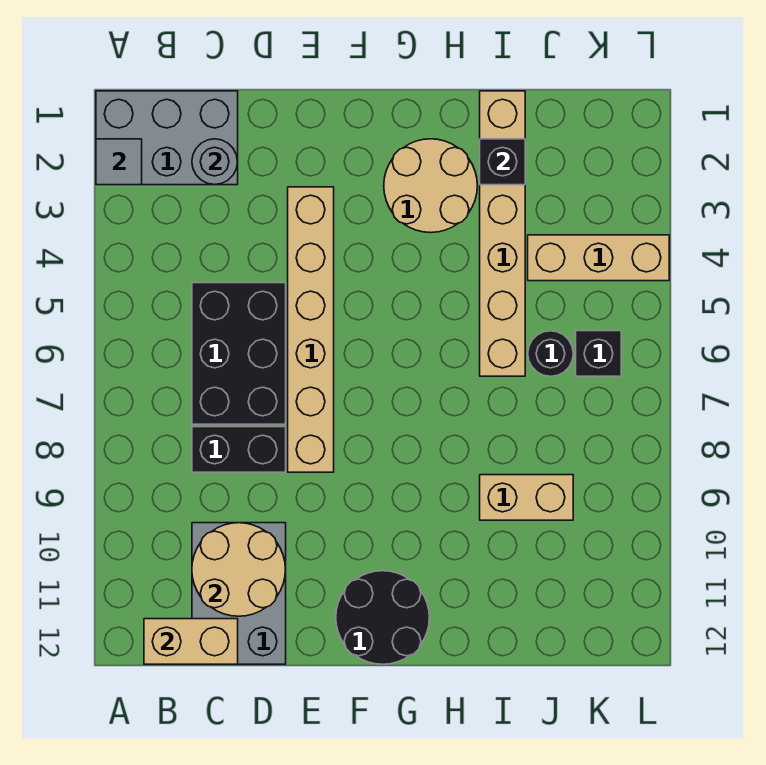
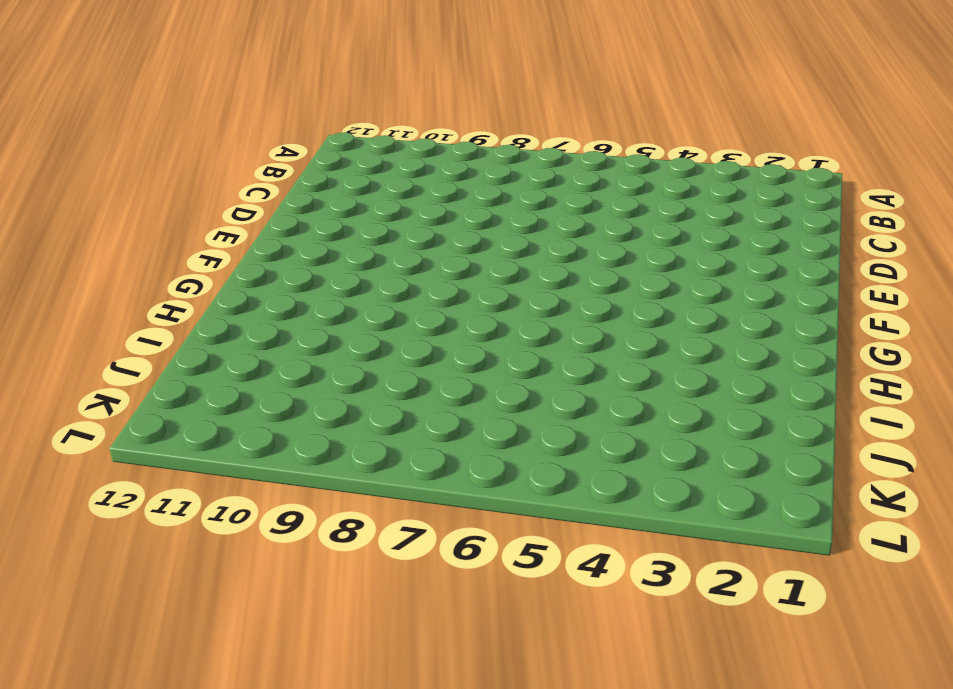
none -> grey brick A1:C2 level 1
none -> black brick C5:D7 level 1
none -> black brick C8:D8 level 1

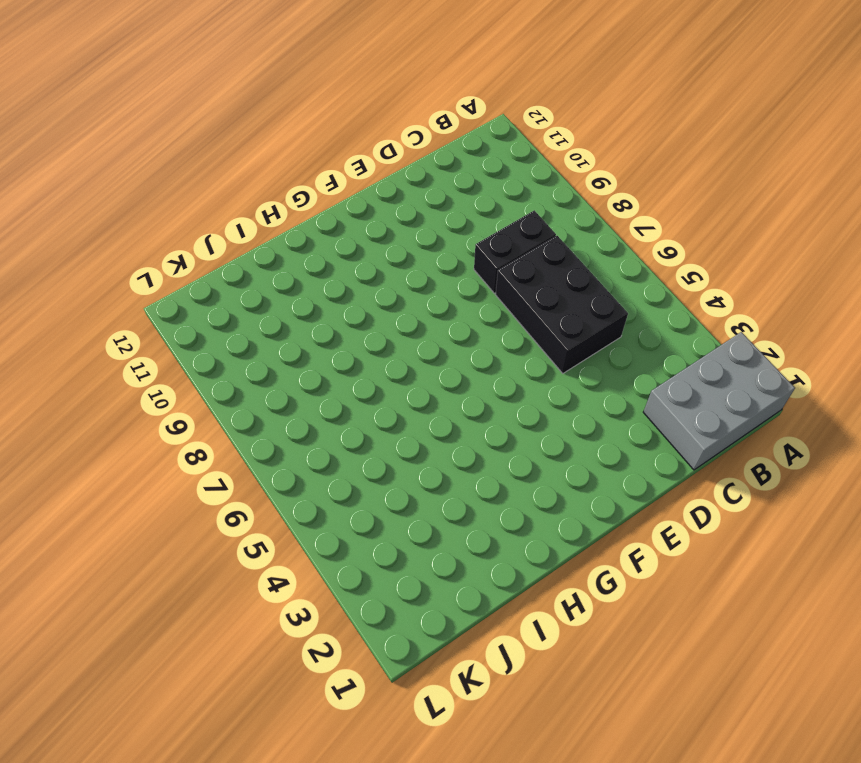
none -> grey brick C10:D12 level 1
none -> tan brick E3:E8 level 1
none -> black round brick F11:G12 level 1

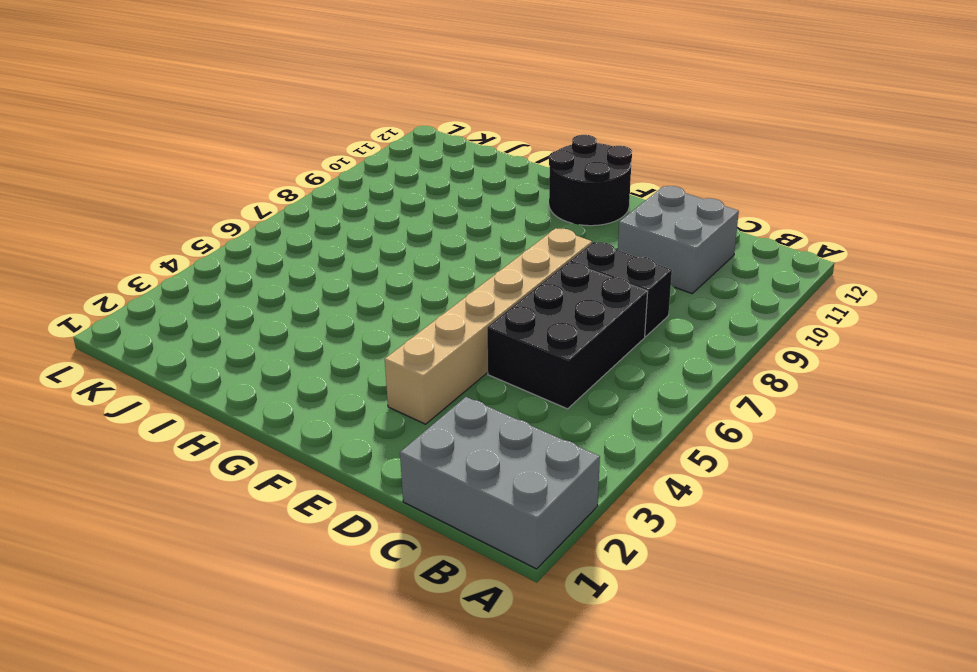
grey brick C10:D11 level 1 -> grey brick C10:D12 level 1
none -> tan round brick G2:H3 level 1
none -> tan brick I1:I6 level 1
none -> tan brick I9:J9 level 1

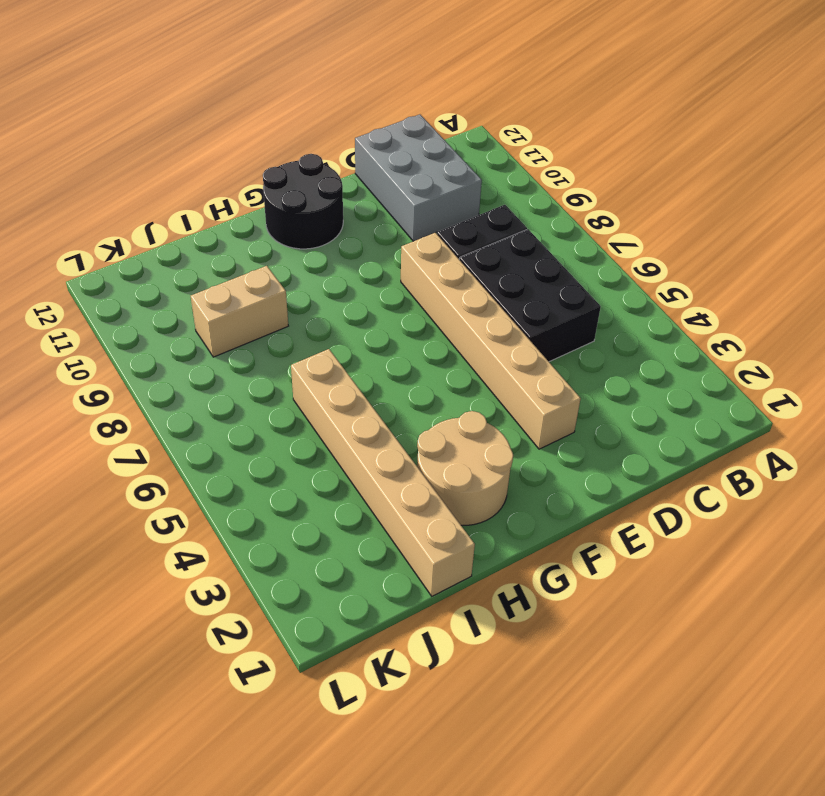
none -> grey brick A1:C2 level 1
none -> tan brick J4:L4 level 1
none -> black round brick J6 level 1

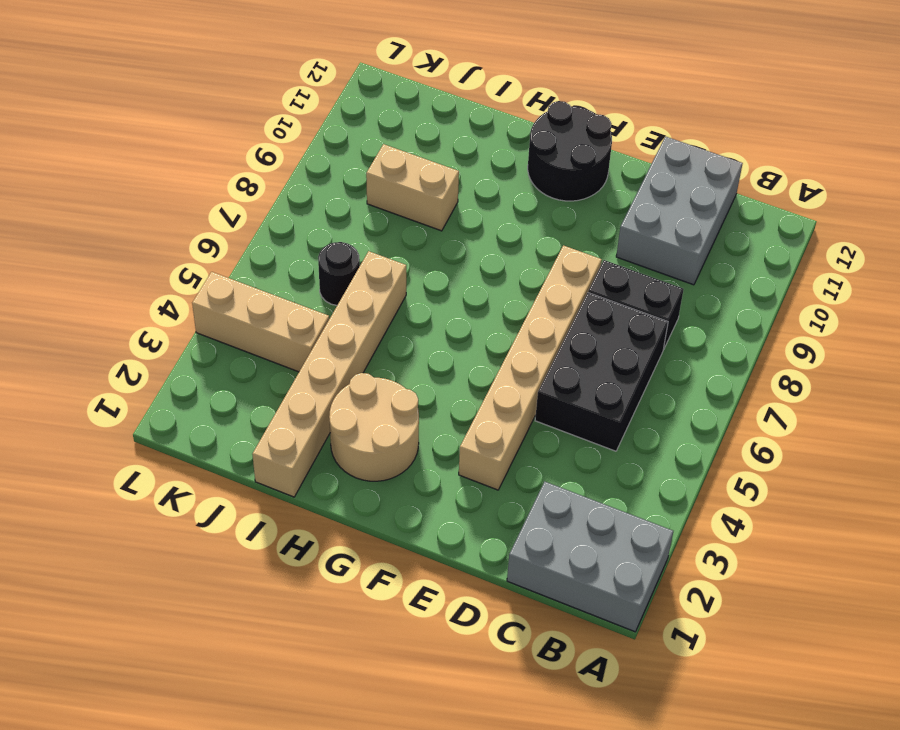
none -> black brick K6 level 1
none -> grey tile A2 level 2
none -> tan brick B12:C12 level 2

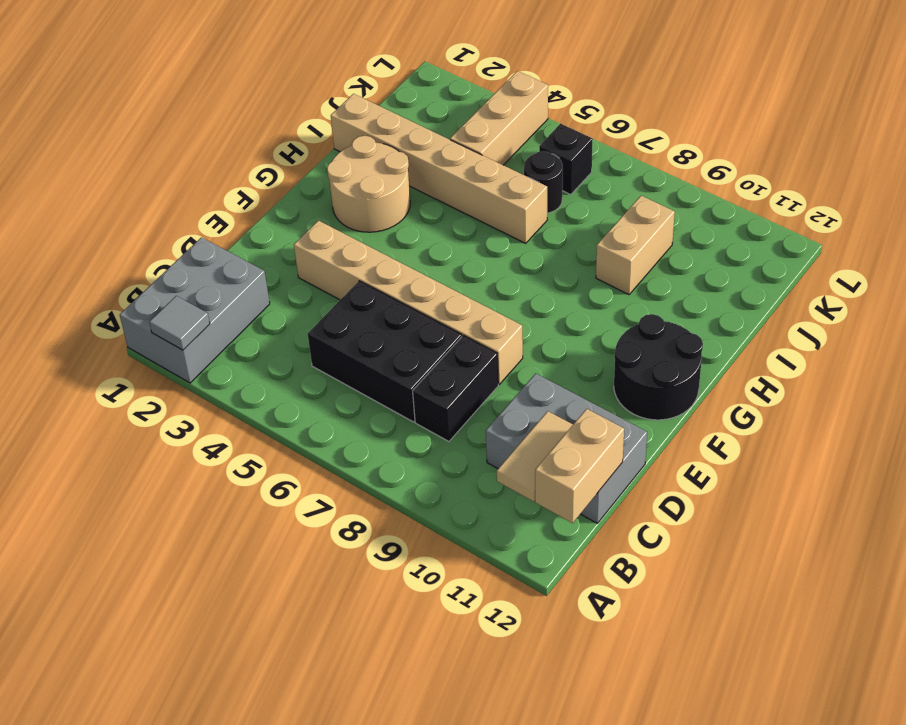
tan tile B11:C11 level 2 -> tan round brick C10:D11 level 2
none -> grey round brick C2 level 2
none -> black brick I2 level 2

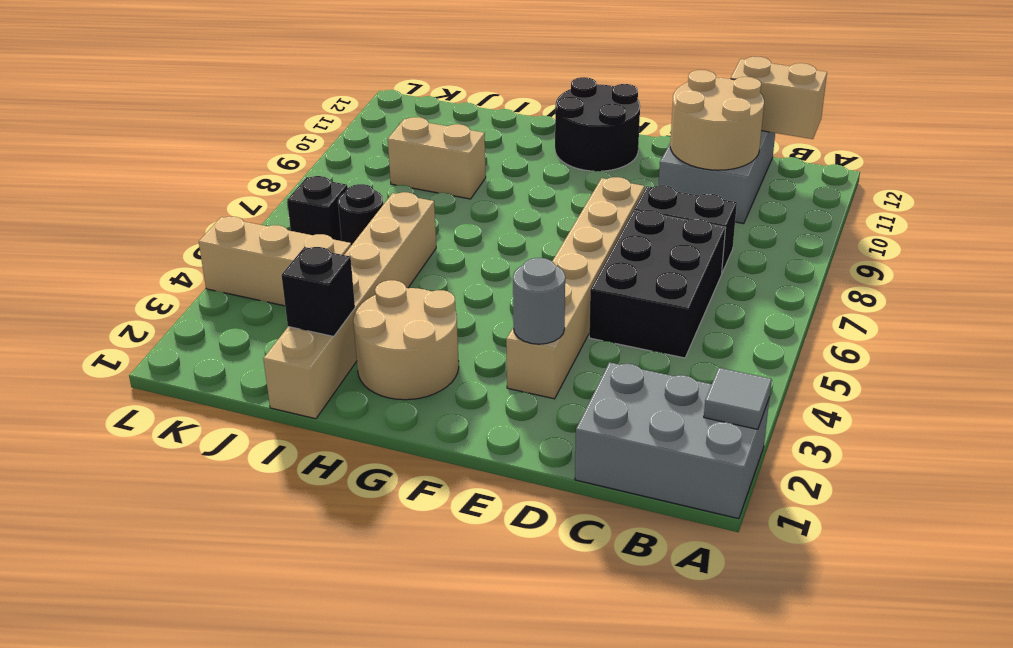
grey round brick E3 level 2 -> grey round brick C2 level 2

